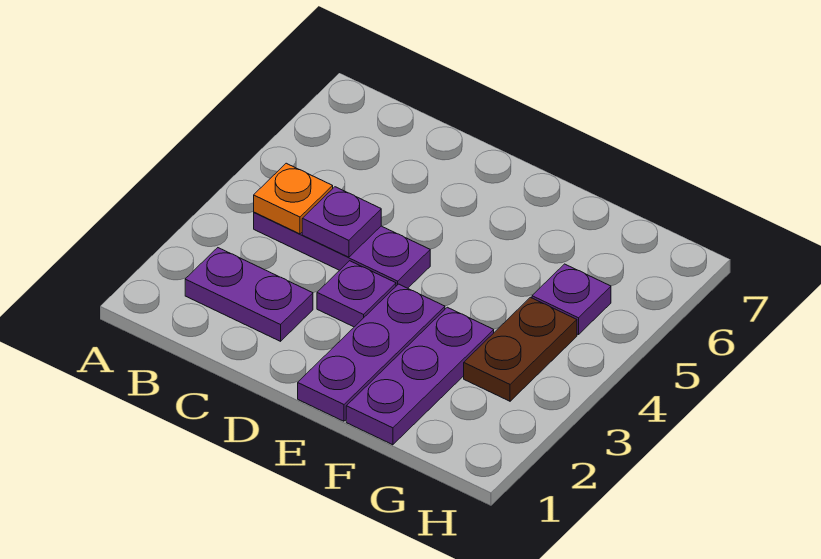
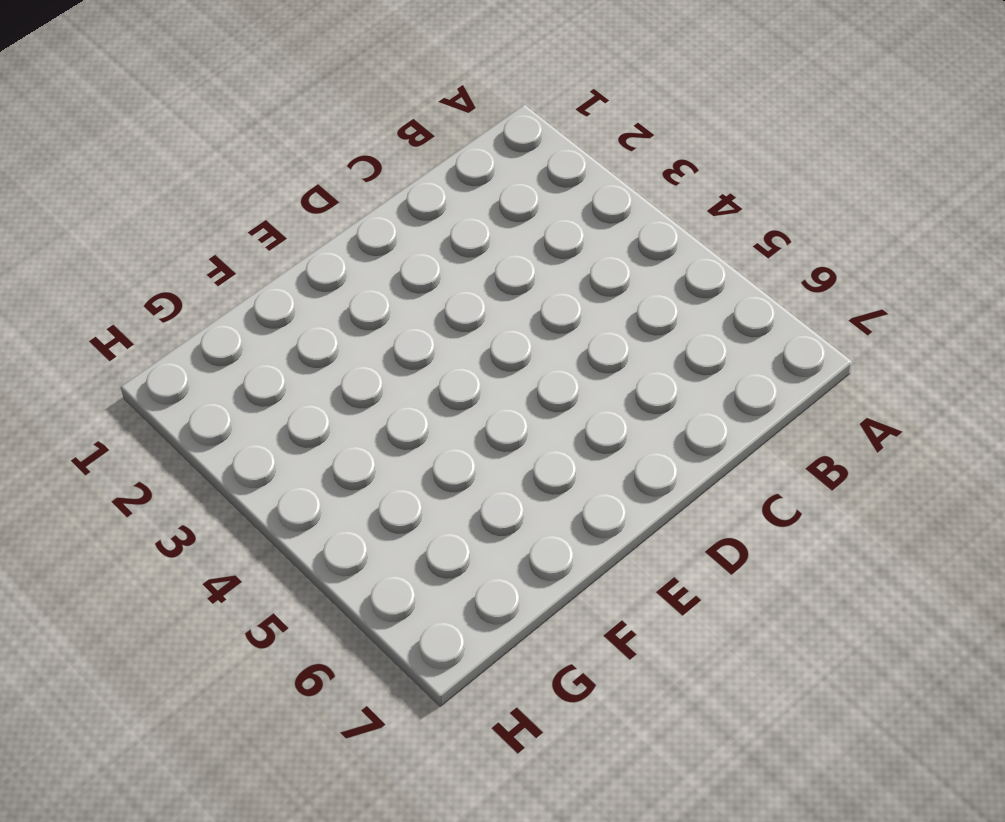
none -> purple plate B2:C2 level 1
none -> purple plate B4:D4 level 1

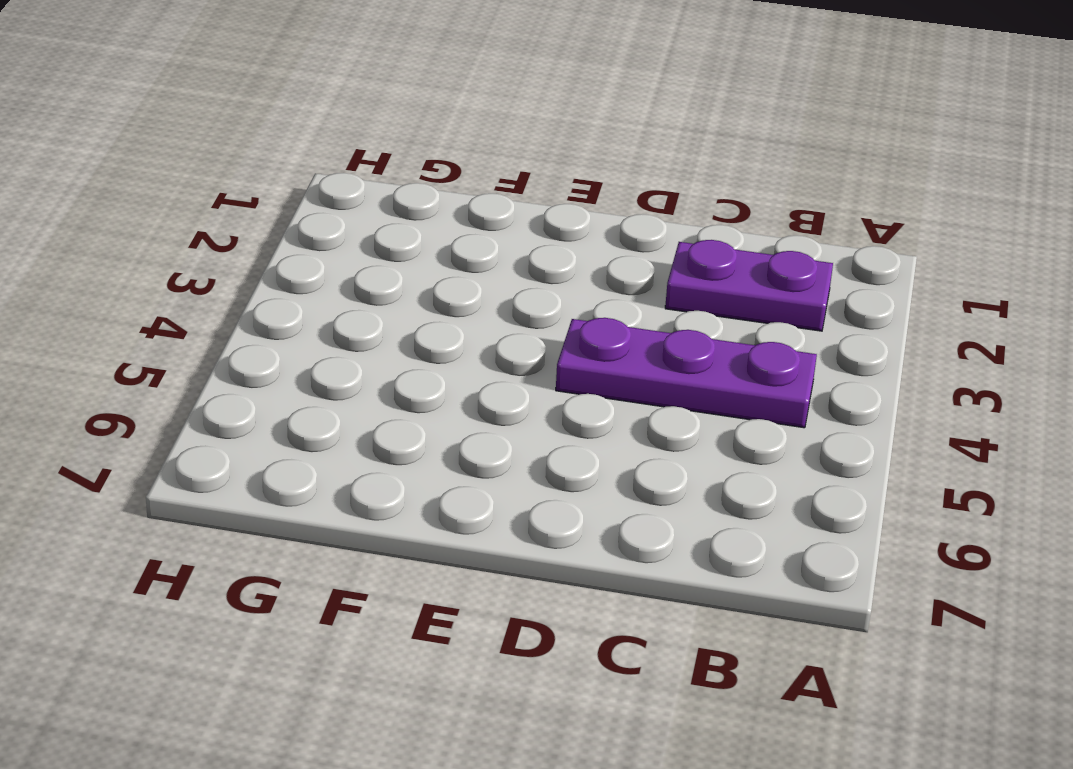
none -> purple plate D3 level 1
none -> purple plate E1:E3 level 1

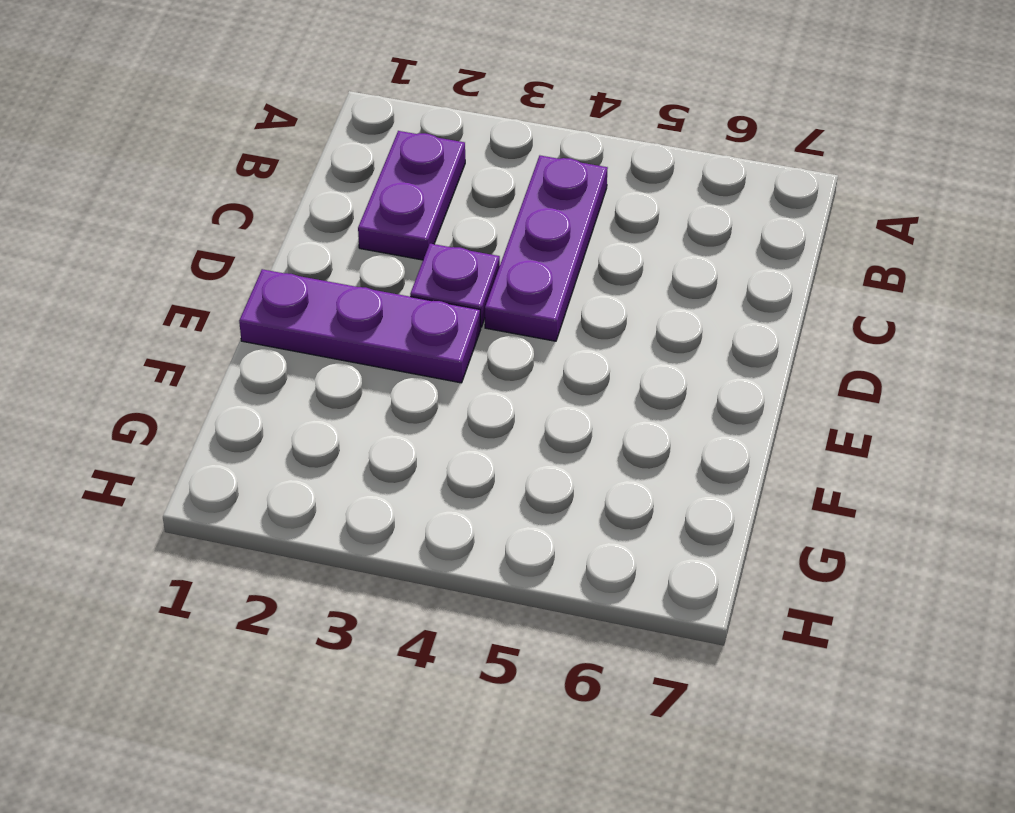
none -> purple plate F1:F3 level 1
none -> brown plate G3:G4 level 1

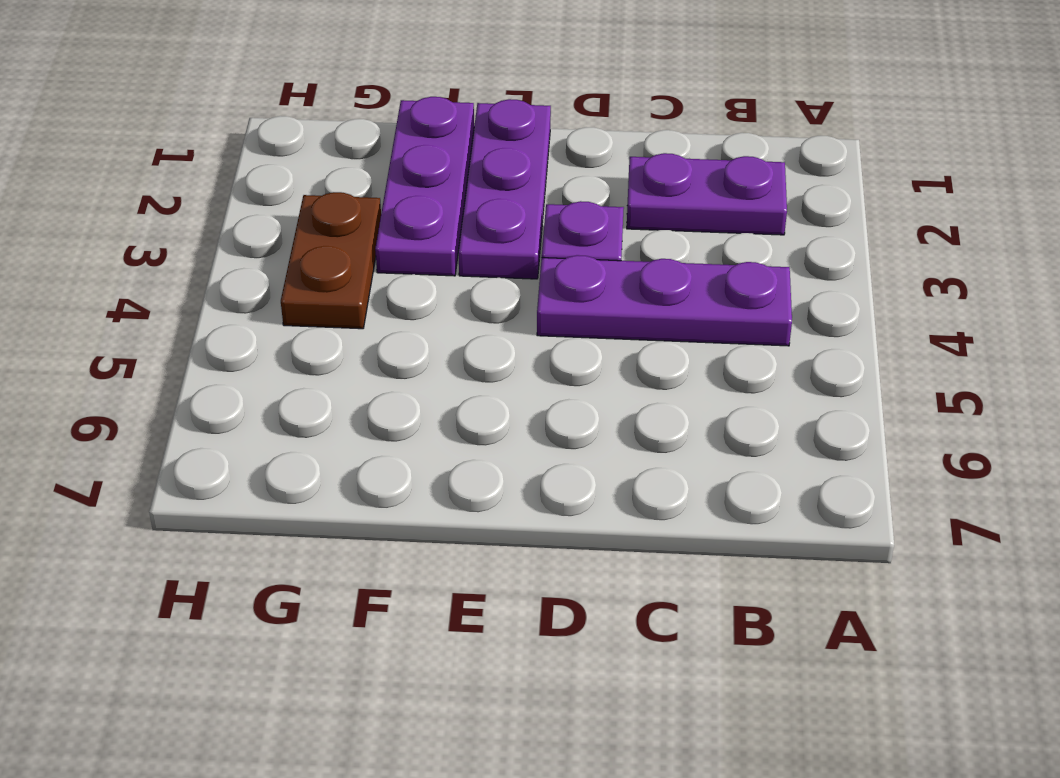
none -> purple plate G5 level 1
none -> orange plate B4 level 2

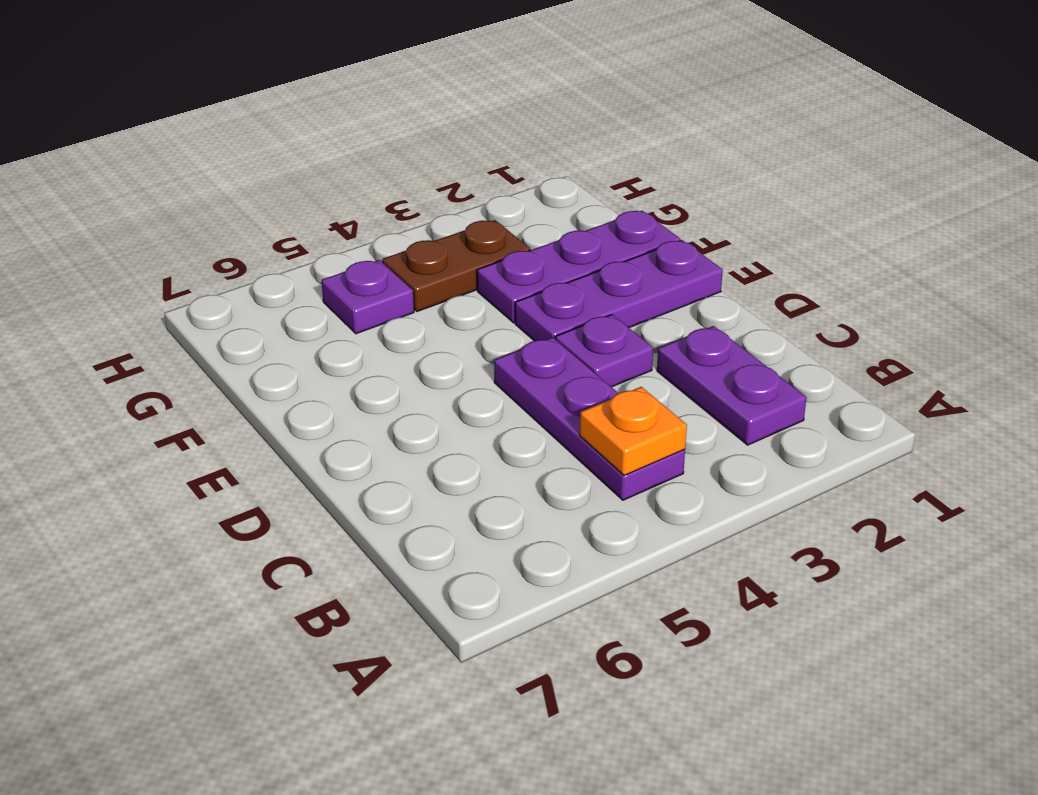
none -> purple plate C4 level 2

